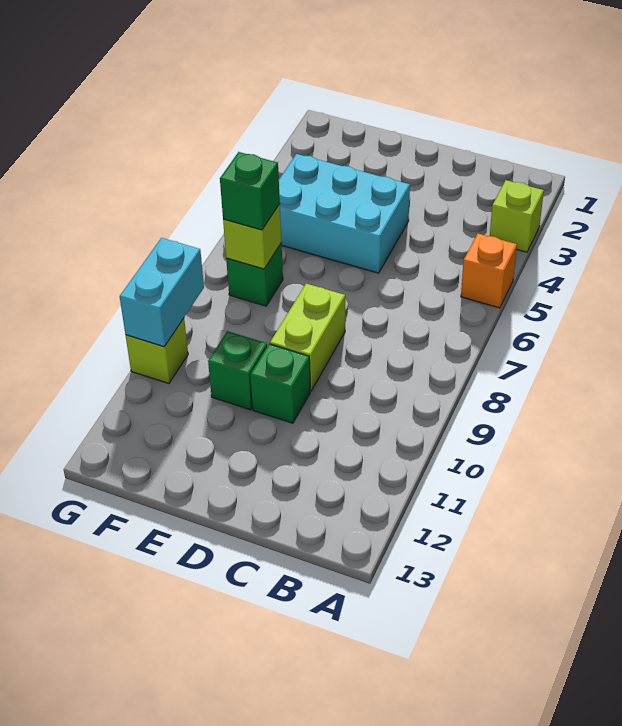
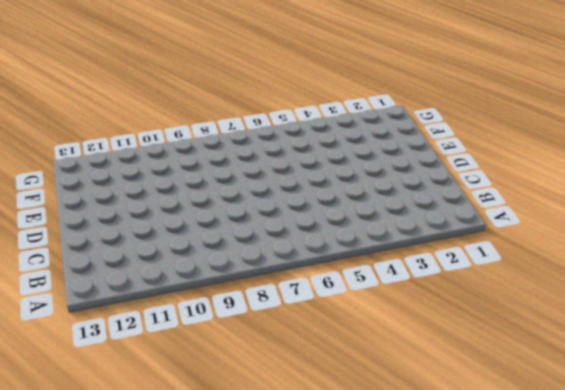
none -> lime brick A3 level 1
none -> orange brick A5 level 1

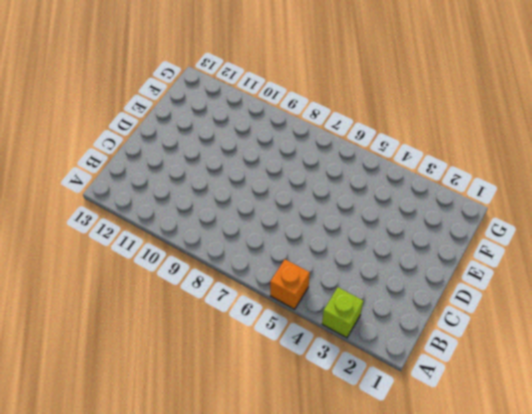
none -> cyan brick D4:F5 level 1
none -> lime brick D8:D9 level 1

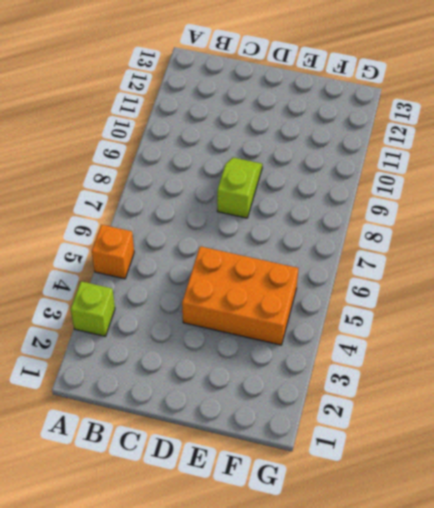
orange brick D4:F5 level 1 -> cyan brick D4:F5 level 1
lime slope D8:D9 level 1 top 8 -> lime brick D8:D9 level 1
none -> green brick D10 level 1
none -> green brick E10 level 1

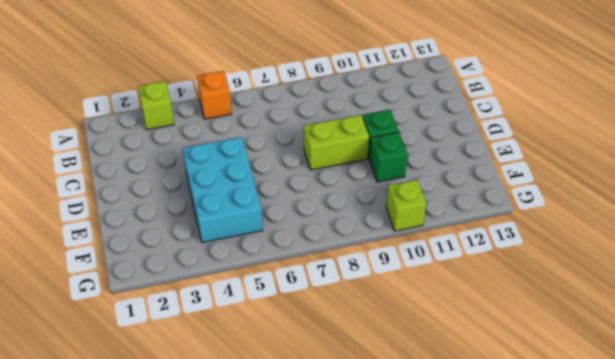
none -> green brick F7 level 1
none -> lime brick F7 level 2

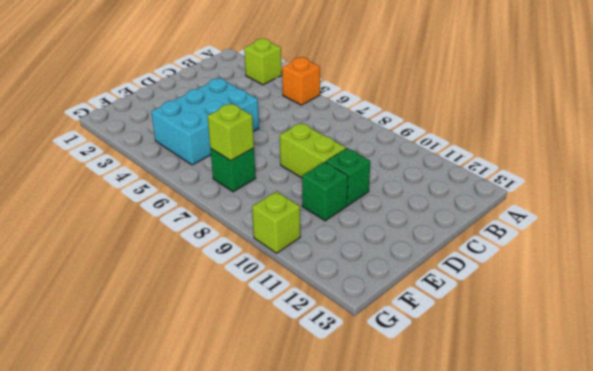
none -> cyan brick G9:G10 level 2
none -> green brick F7 level 3

